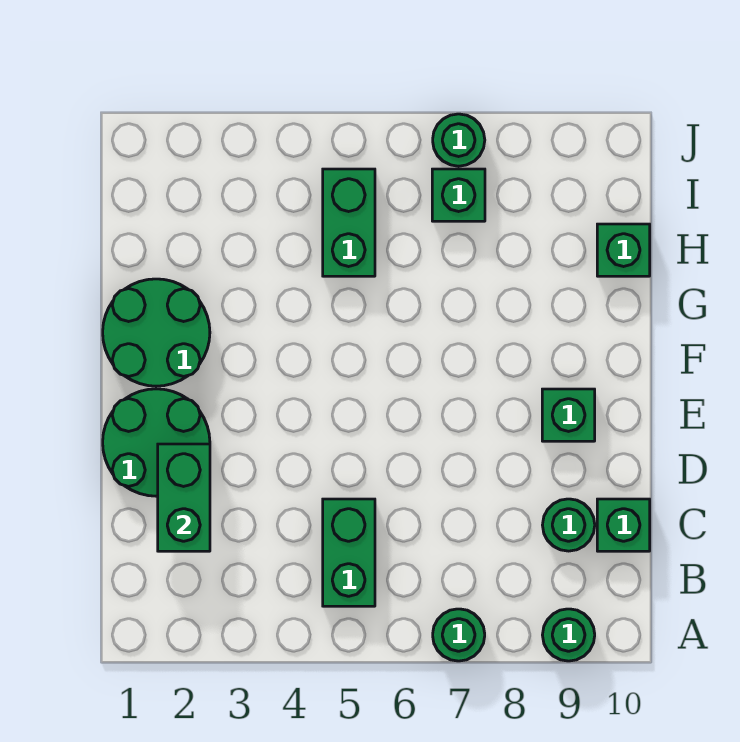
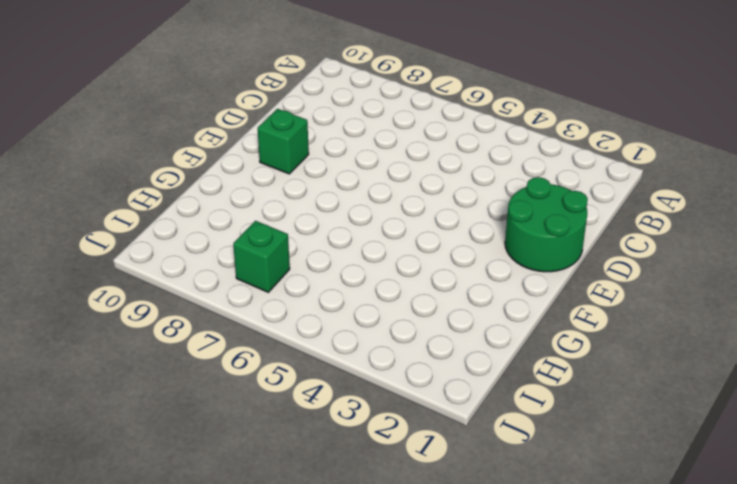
none -> green round brick A7 level 1
none -> green round brick A9 level 1
none -> green brick B5:C5 level 1

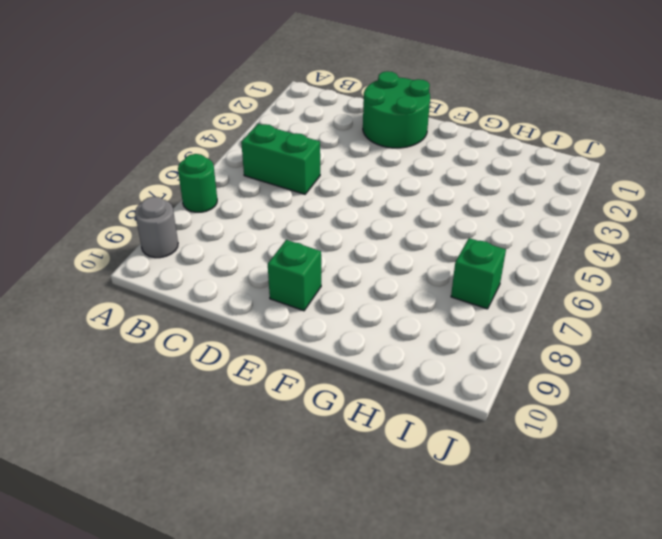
grey round brick A9 level 1 -> green round brick A9 level 1
none -> green round brick C9 level 1
none -> green brick C10 level 1
none -> green round brick F1:G2 level 1

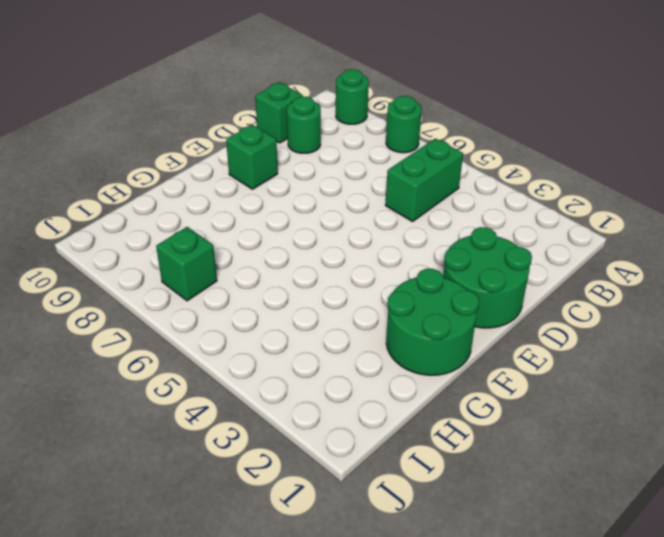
none -> green brick H5:I5 level 1
none -> green brick H10 level 1
none -> green round brick J7 level 1

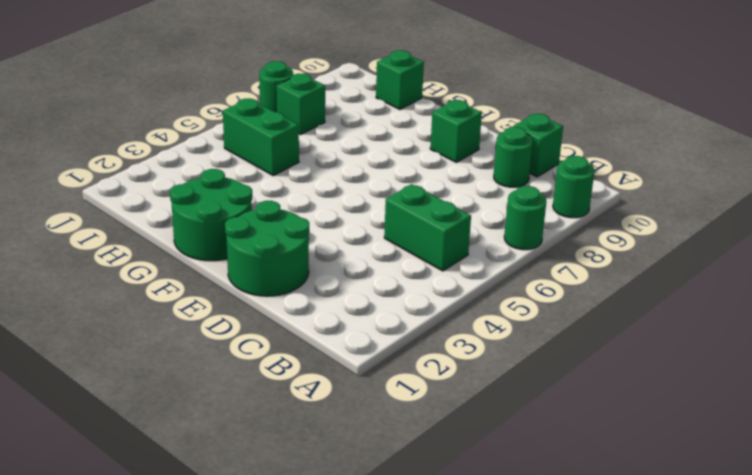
none -> green brick C2:D2 level 2

